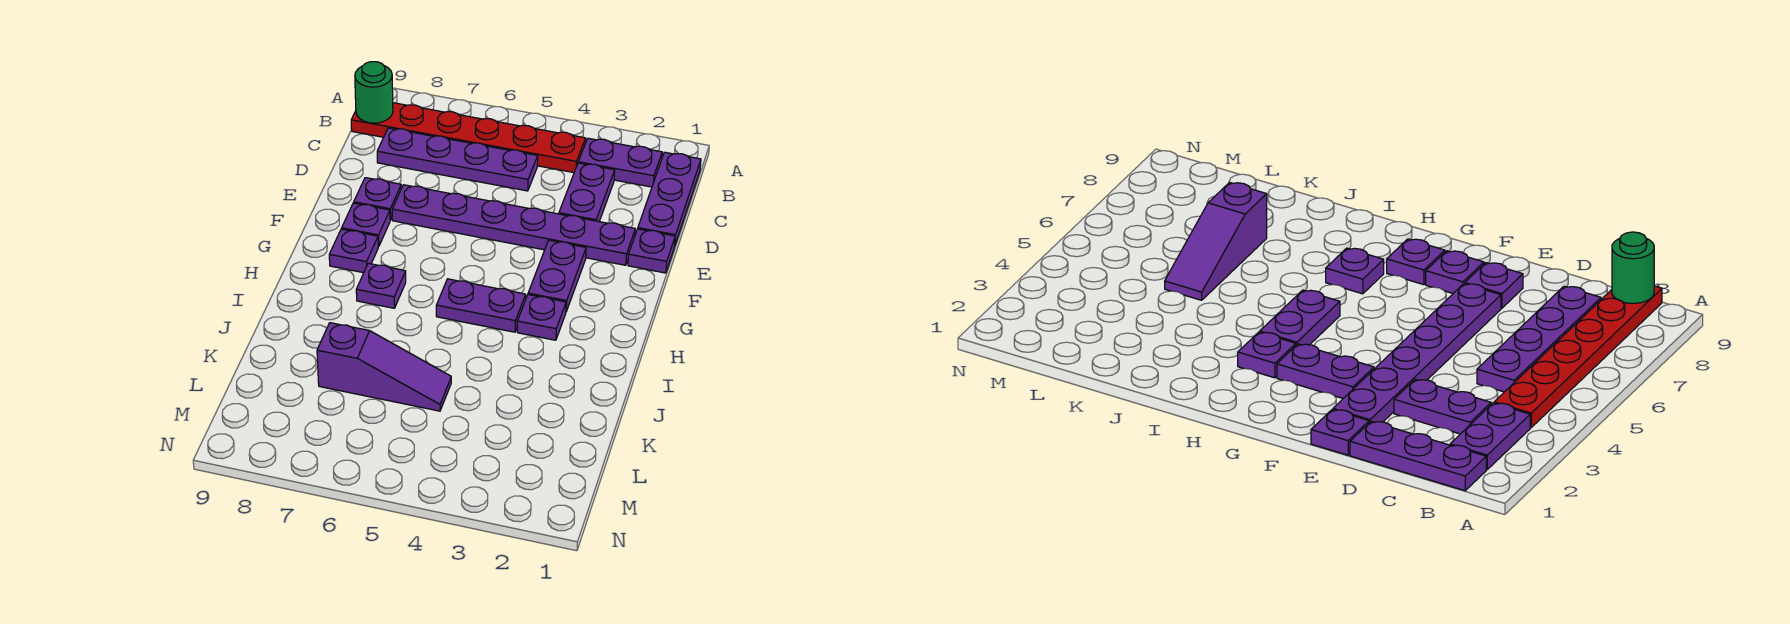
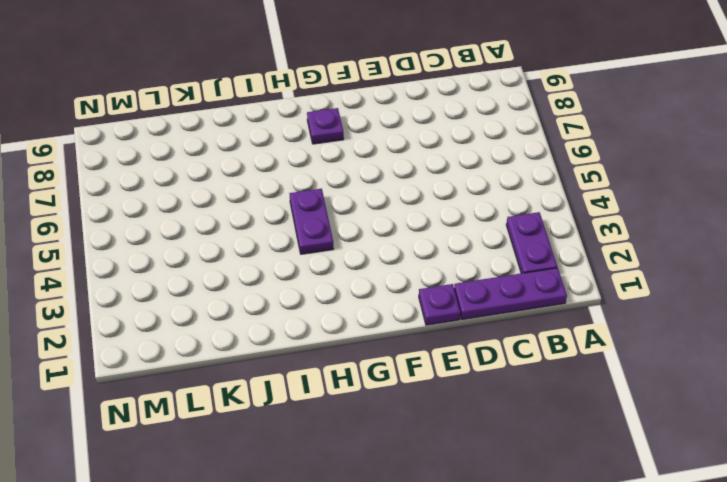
none -> red plate B4:B9 level 1
none -> purple plate C3:D3 level 1
none -> purple plate C5:C8 level 1

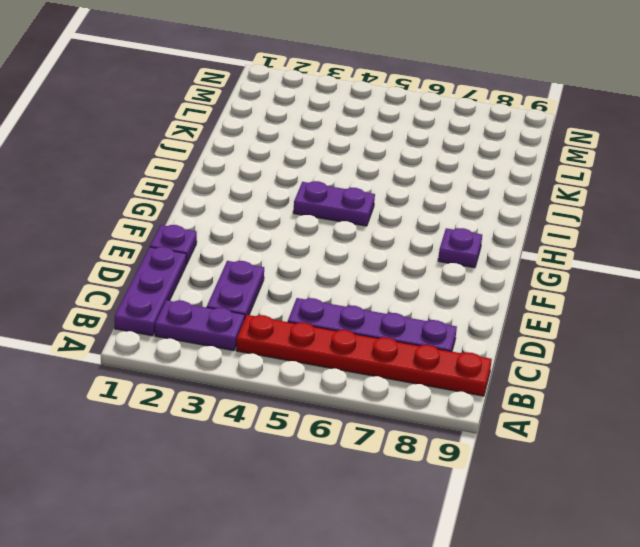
none -> purple plate E2:E7 level 1
none -> purple plate E8 level 1
none -> purple plate F3:G3 level 1

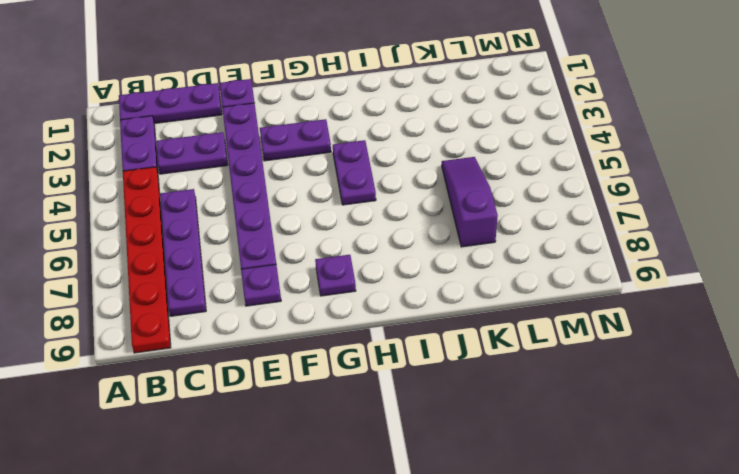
none -> purple plate F8 level 1
none -> purple plate H3 level 1
none -> purple plate H7 level 1

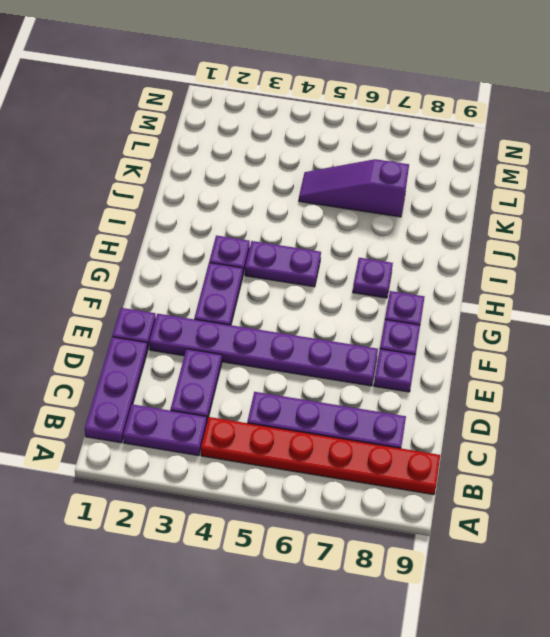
none -> green round brick B9 level 2

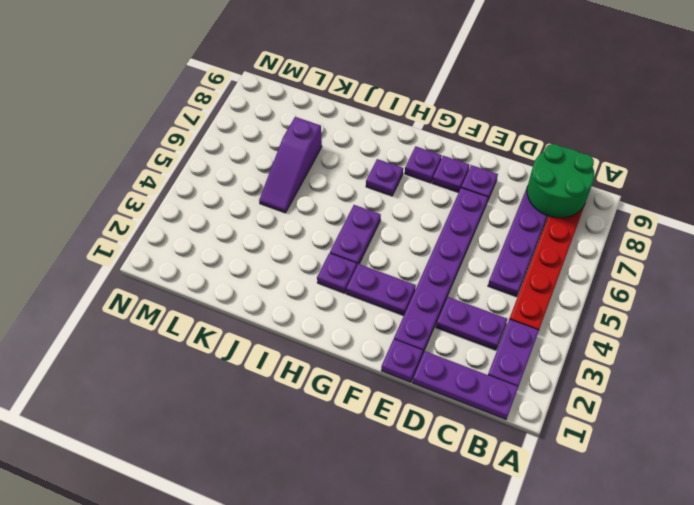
green round brick B8:C9 level 2 -> green round brick B9 level 2

